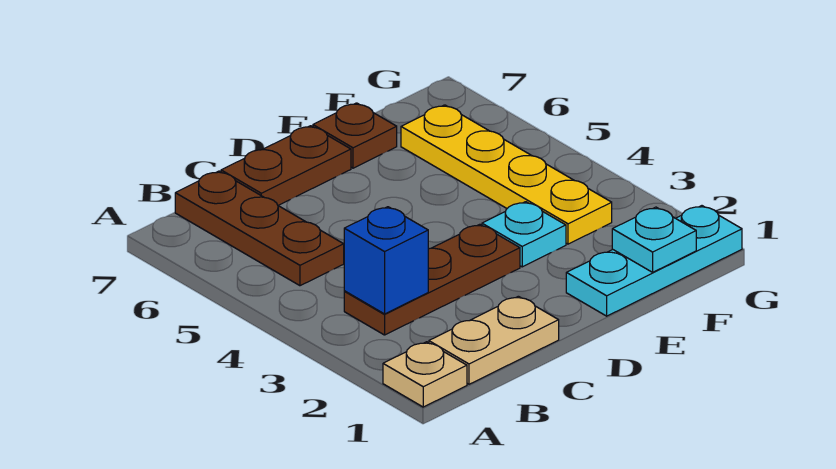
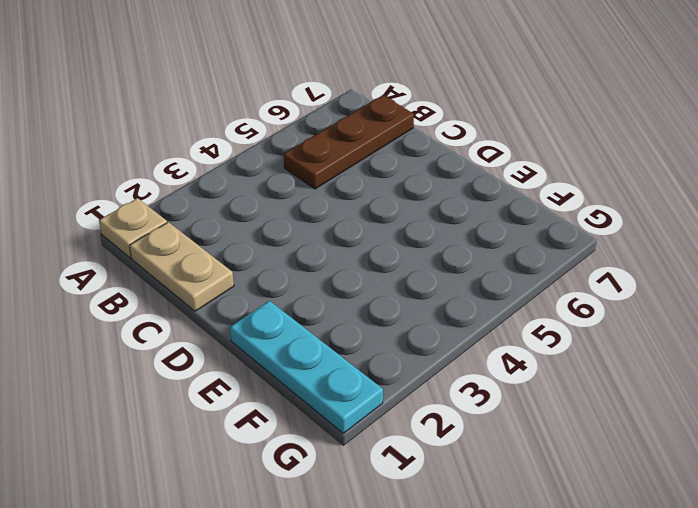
none -> brown plate B3:D3 level 1
none -> brown plate C7:D7 level 1

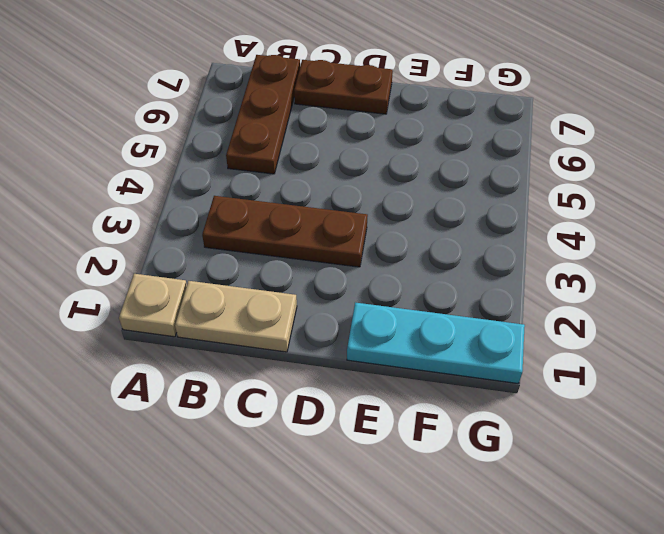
none -> cyan plate E3 level 1
none -> brown plate E7 level 1

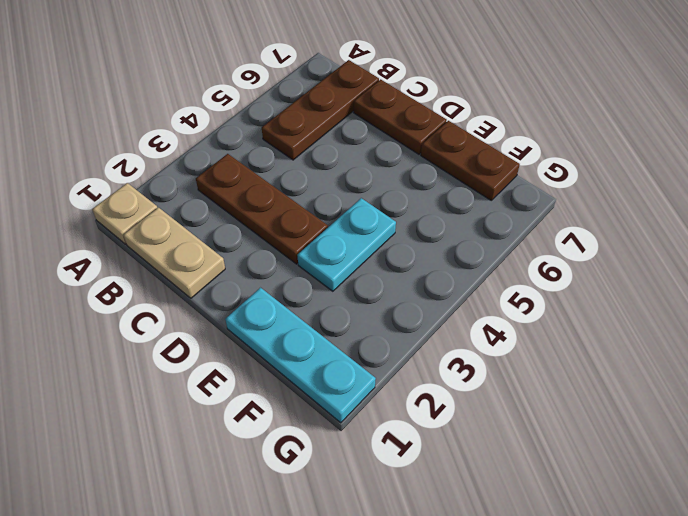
cyan plate E3:E4 level 1 -> cyan plate E3 level 1
brown plate E7:F7 level 1 -> brown plate E7 level 1
none -> yellow plate F3:F6 level 1
none -> blue brick B3 level 2

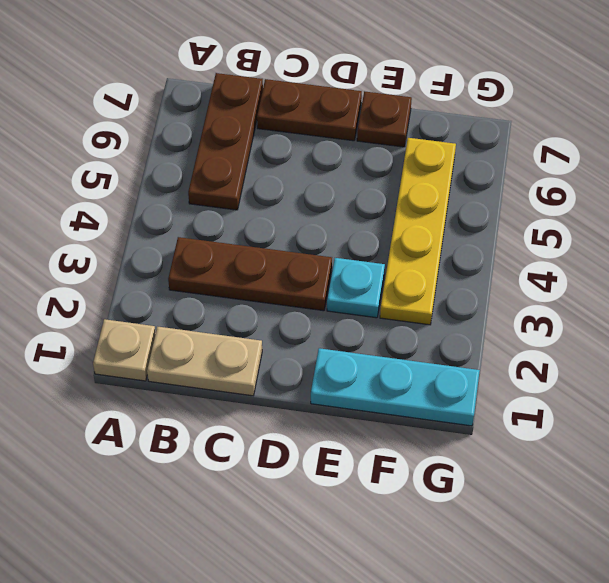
none -> blue brick B3 level 2
none -> cyan plate F1 level 2

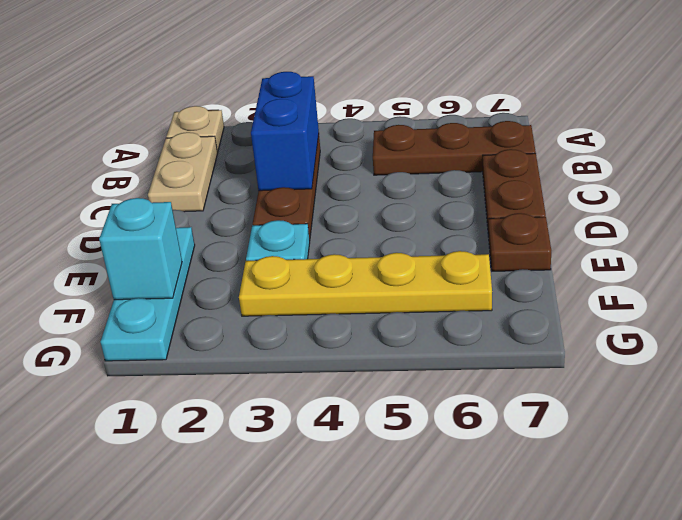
blue brick B3:C3 level 2 -> blue brick B3 level 2
cyan brick F1 level 2 -> cyan plate F1 level 2

